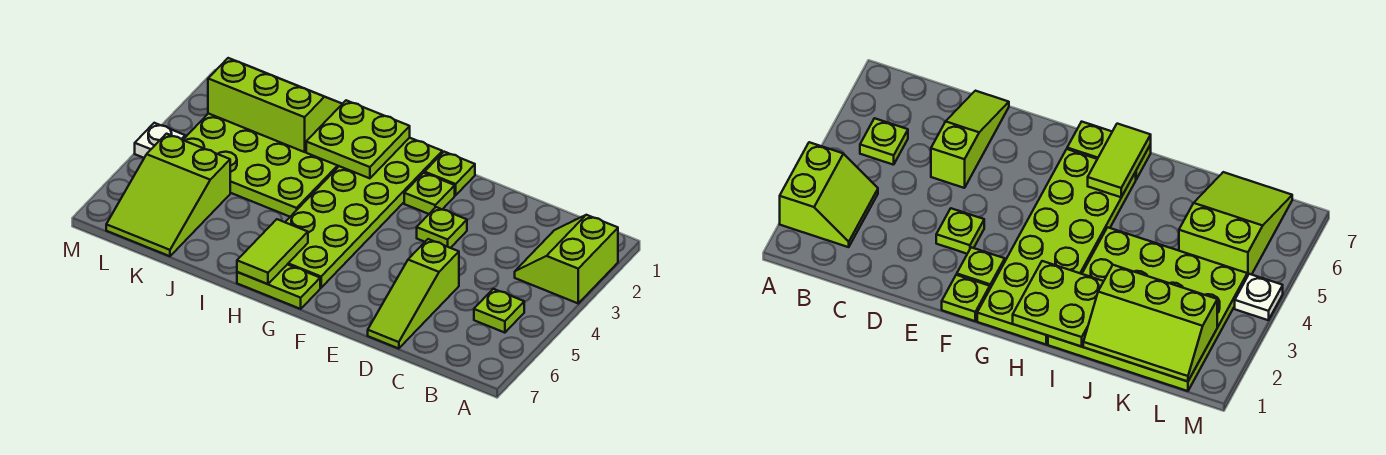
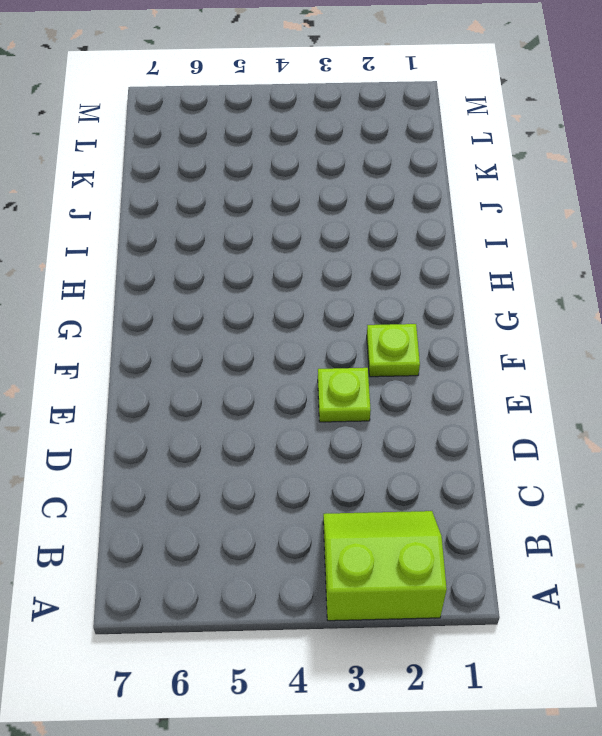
none -> lime plate B5 level 1
none -> lime slope D5:D7 level 1 top 5
none -> lime plate F1 level 1

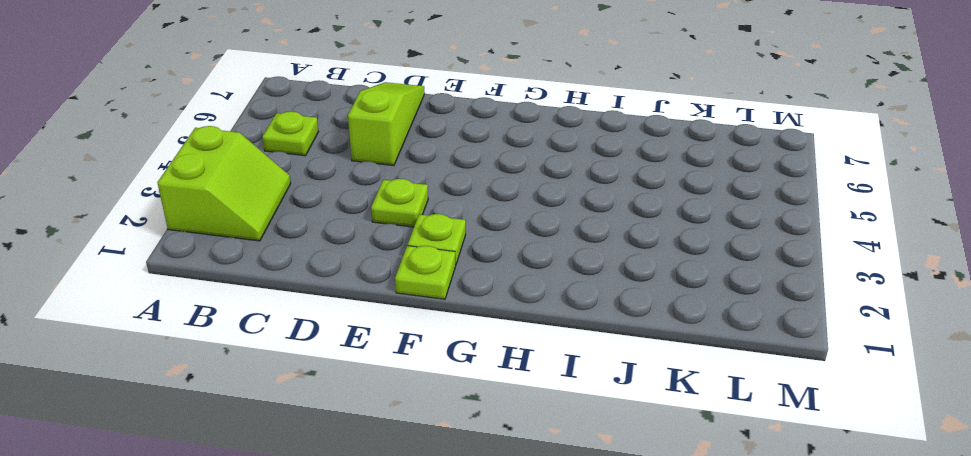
none -> lime plate G1:H6 level 1
none -> lime plate G7:H7 level 1
none -> lime plate I1:L4 level 1

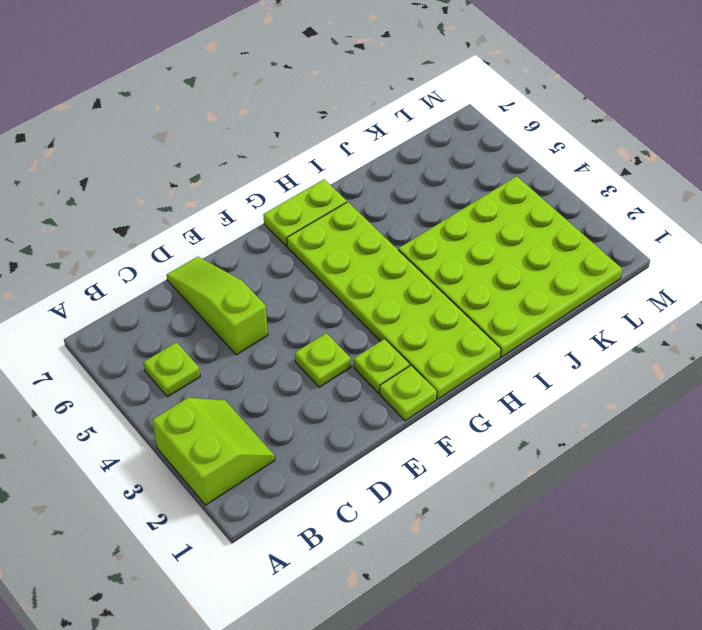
none -> lime slope K5:L7 level 1 top 5
none -> white plate M4 level 1
none -> lime plate H1:I2 level 2

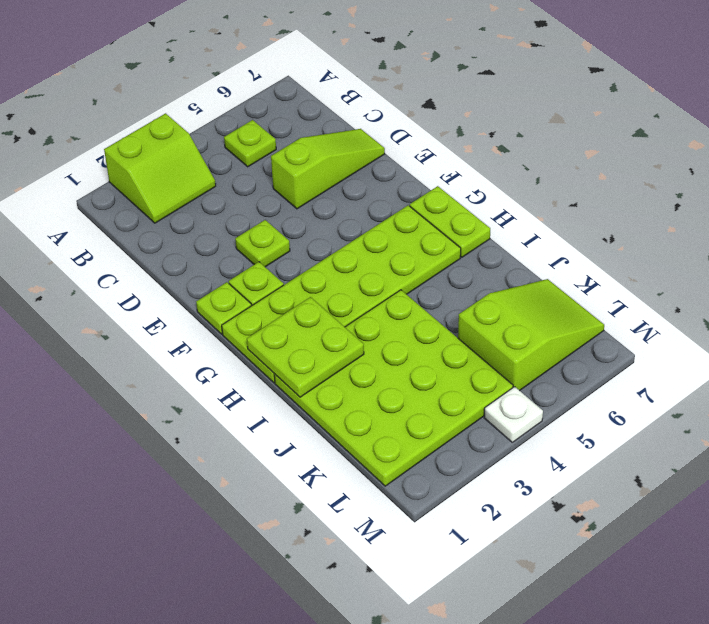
none -> lime tile H6:H7 level 2
none -> lime slope J1:L2 level 2 top 2

